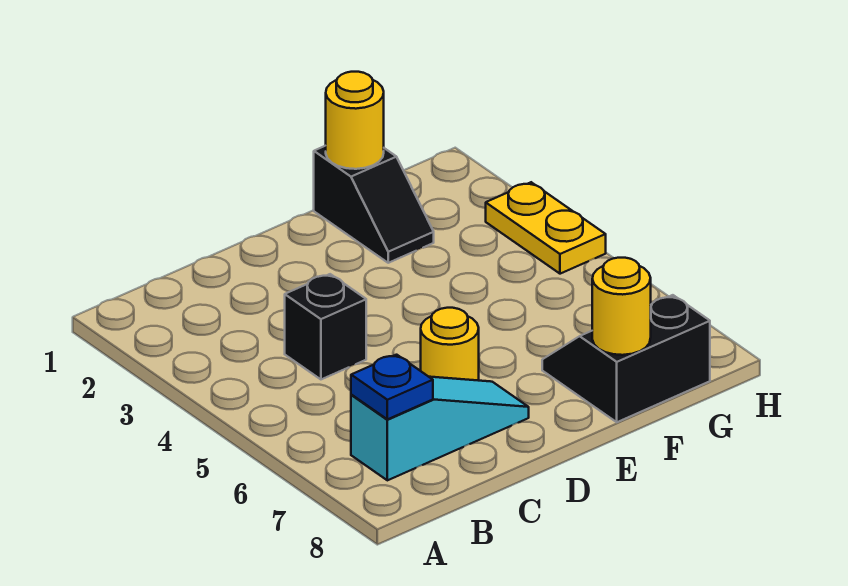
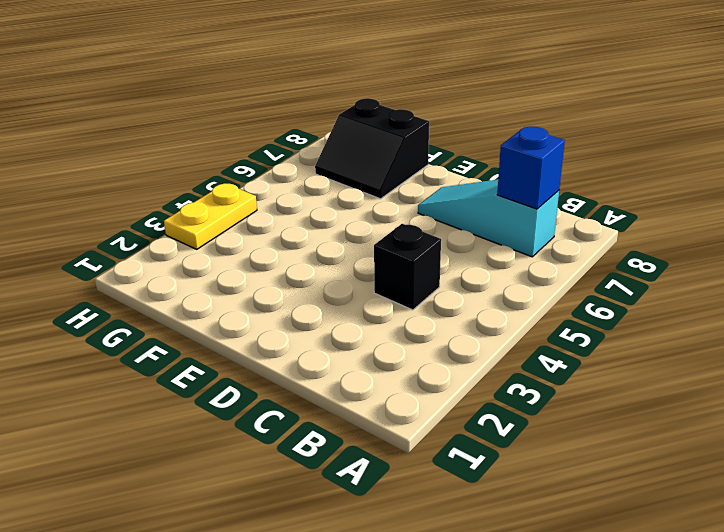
blue brick B7 level 2 -> blue plate B7 level 2
none -> yellow round brick D6 level 1
none -> black slope F1:F2 level 1 top 1

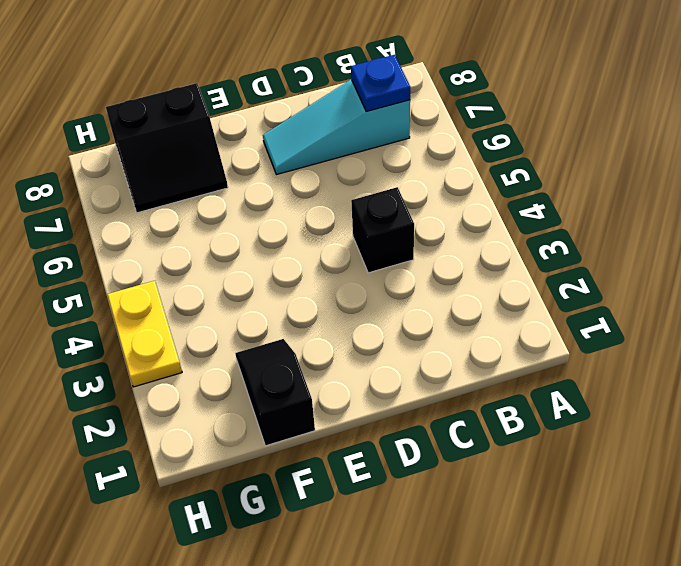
none -> yellow round brick D6 level 1
none -> yellow round brick F1 level 2

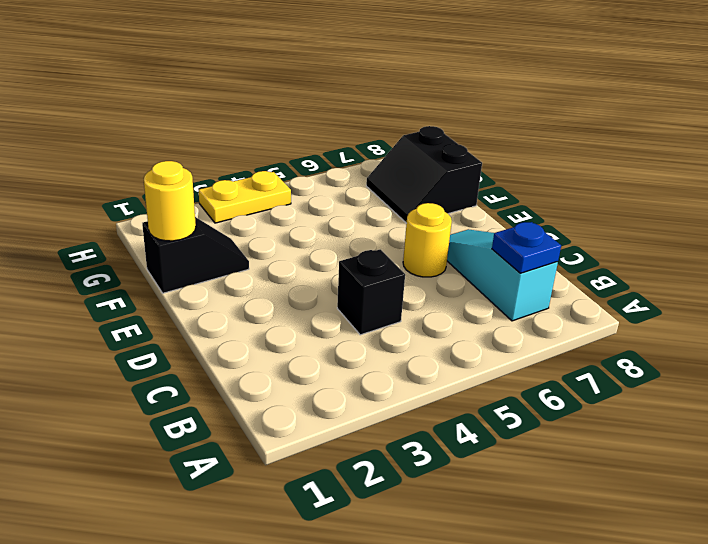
none -> yellow round brick F8 level 2

